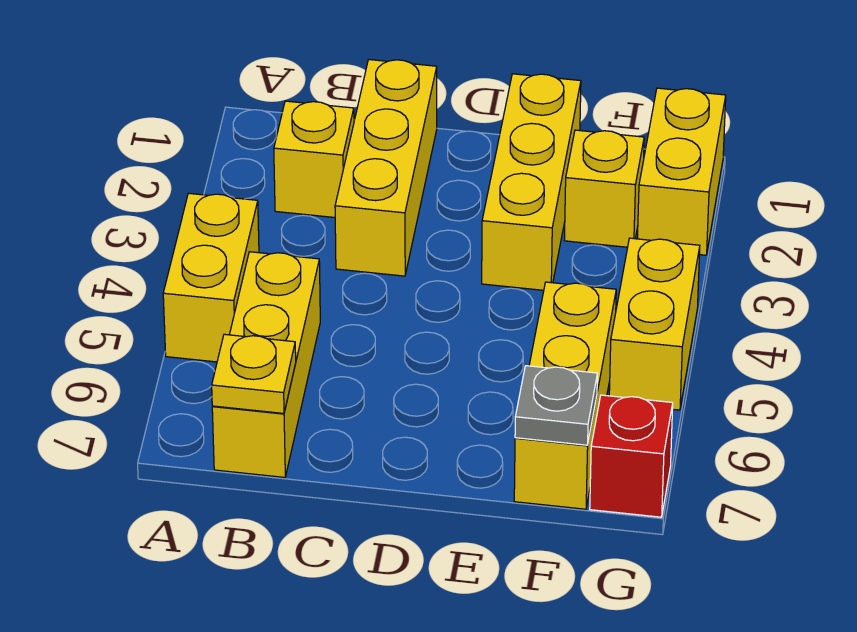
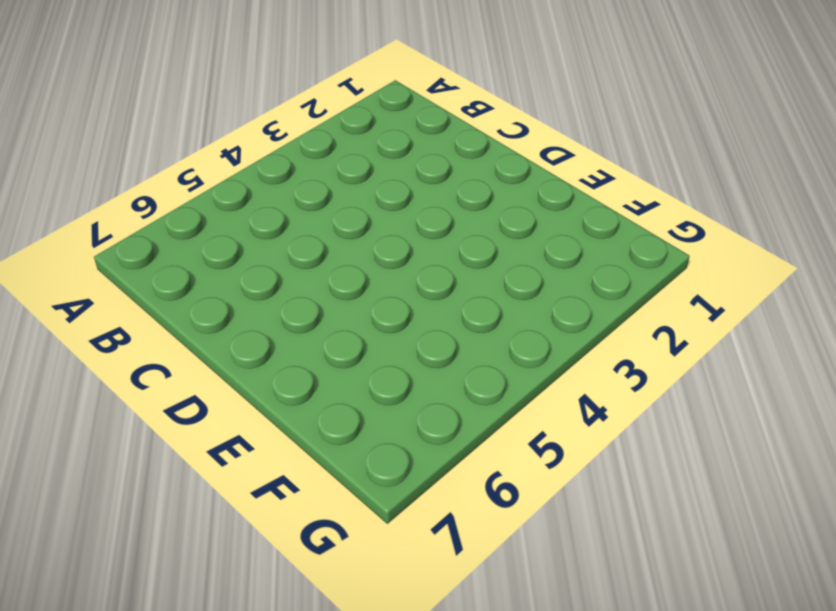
none -> yellow brick A4:A5 level 1
none -> yellow brick B2 level 1
none -> yellow brick B5:B7 level 1

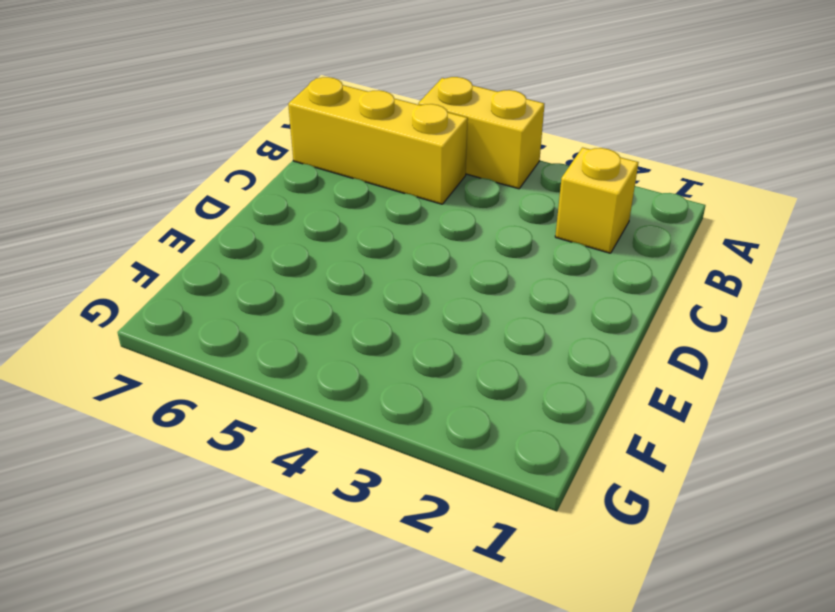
none -> yellow brick C1:C3 level 1
none -> yellow brick E1:E3 level 1
none -> yellow brick F2 level 1

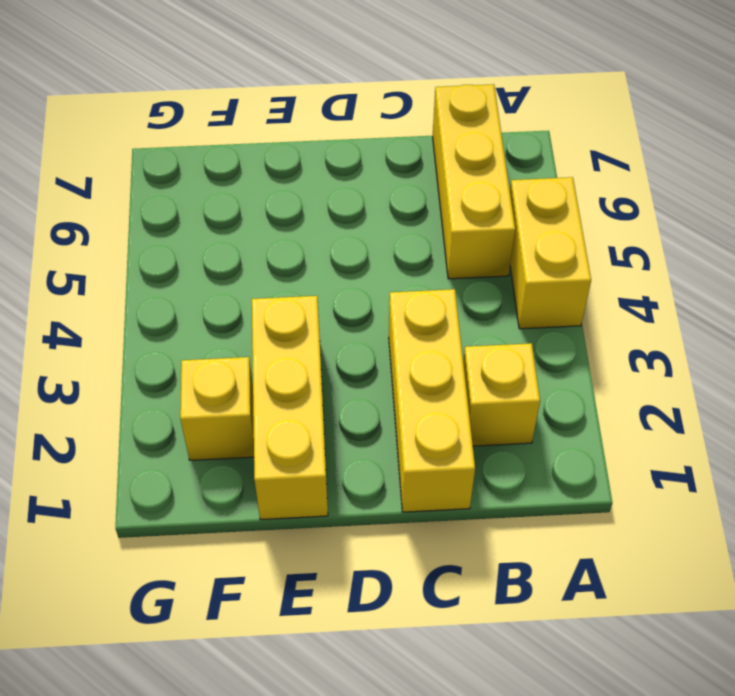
none -> yellow brick F5:F7 level 1
none -> yellow brick G1:G2 level 1
none -> yellow brick G4:G5 level 1

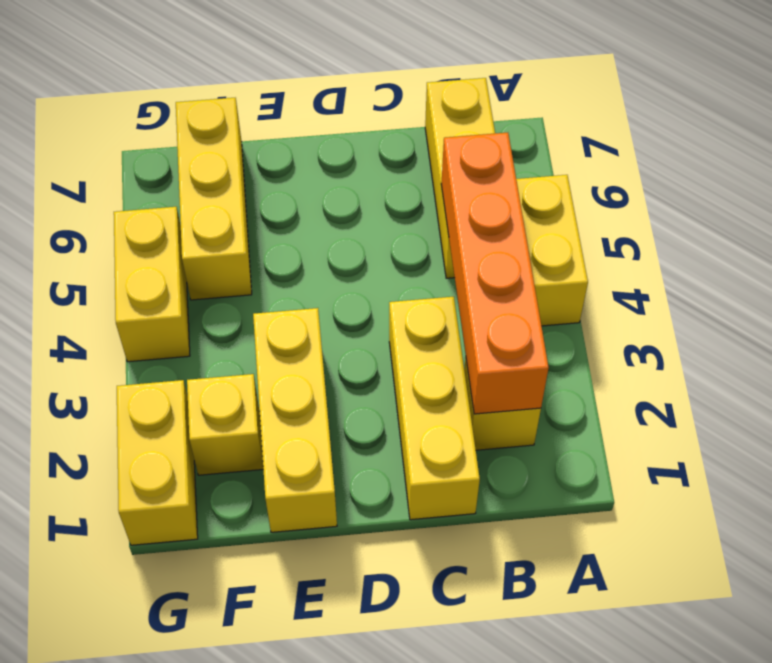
orange brick B2:B5 level 2 -> none
none -> red brick G7 level 1
none -> yellow plate B7 level 2
none -> grey plate F7 level 2

